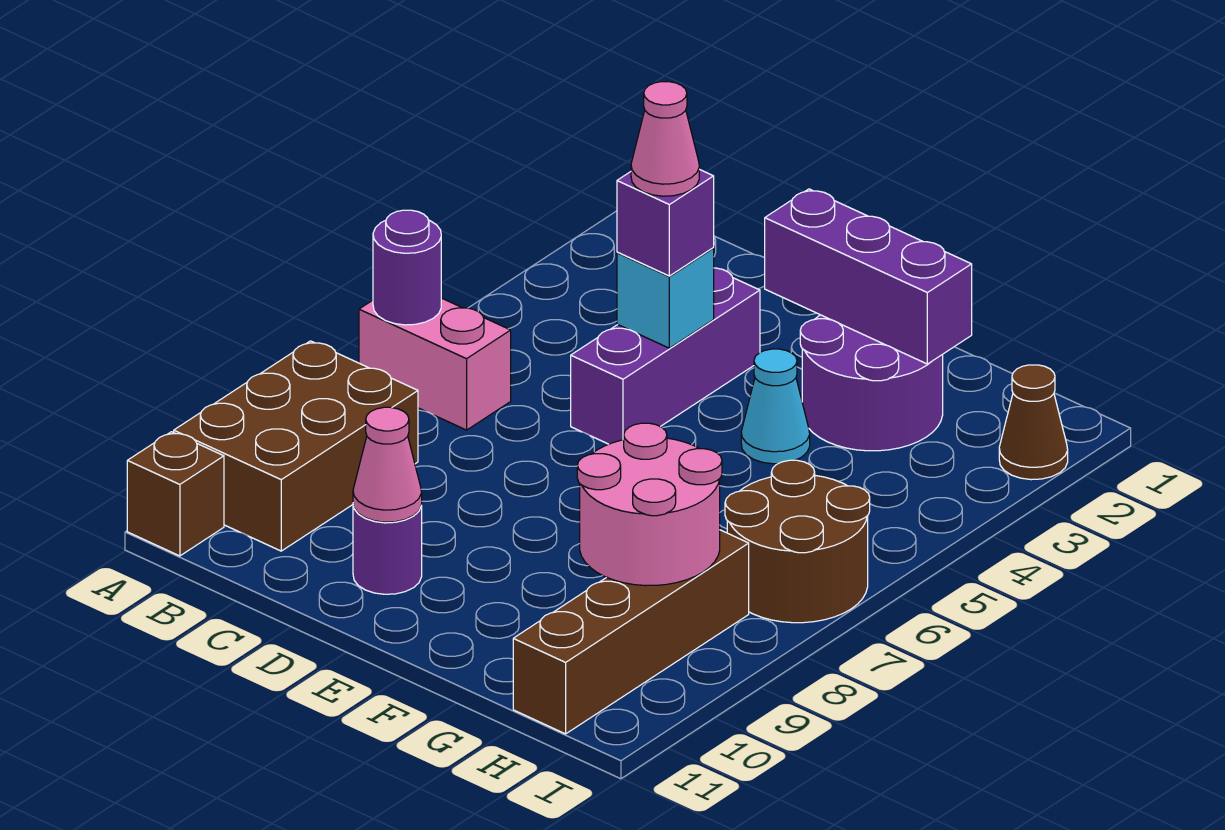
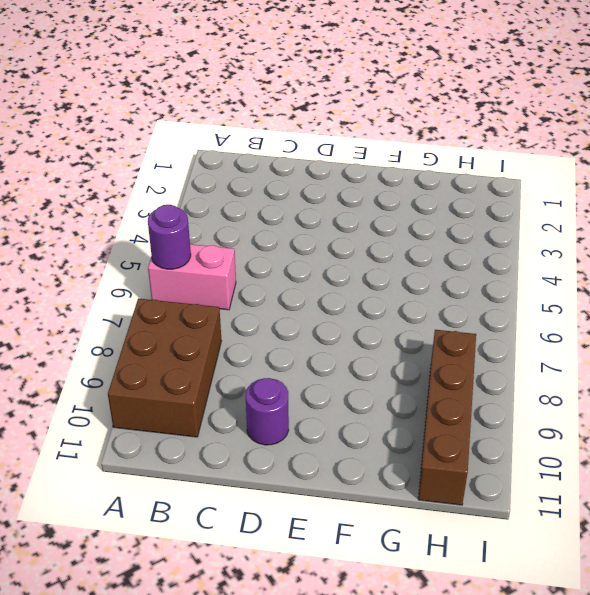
none -> brown brick A11 level 1
none -> purple brick D3:D5 level 1
none -> purple round brick F2:G3 level 1

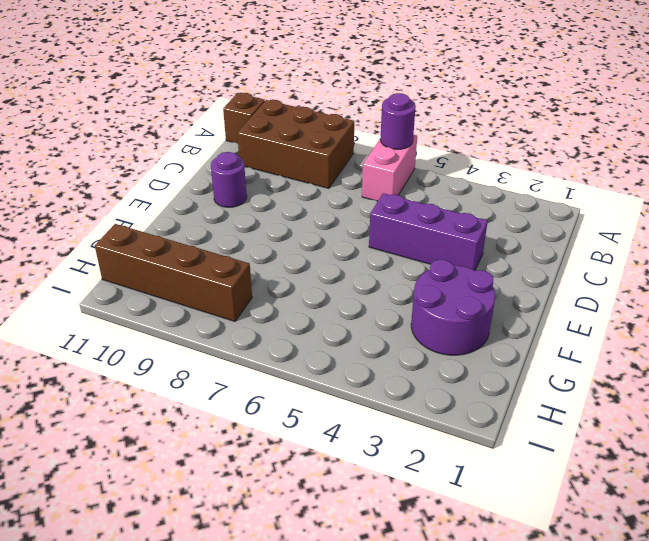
none -> cyan cone F4 level 1
none -> brown round brick H6:I7 level 1
none -> brown cone I2 level 1

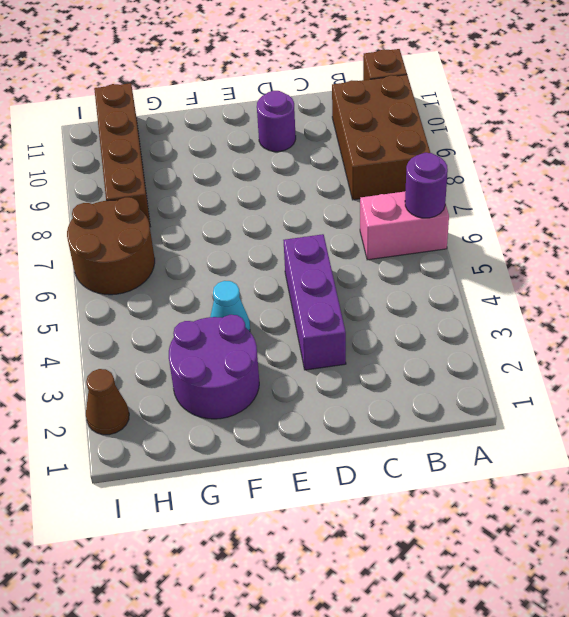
none -> cyan brick D4 level 2
none -> pink cone D10 level 2
none -> purple brick E2:G2 level 2

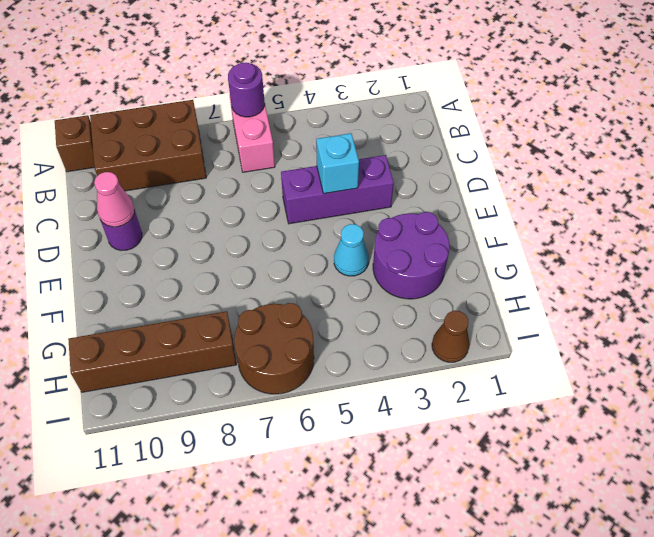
none -> purple brick E2:G2 level 2
none -> pink round brick G8:H9 level 2
none -> purple brick D4 level 3

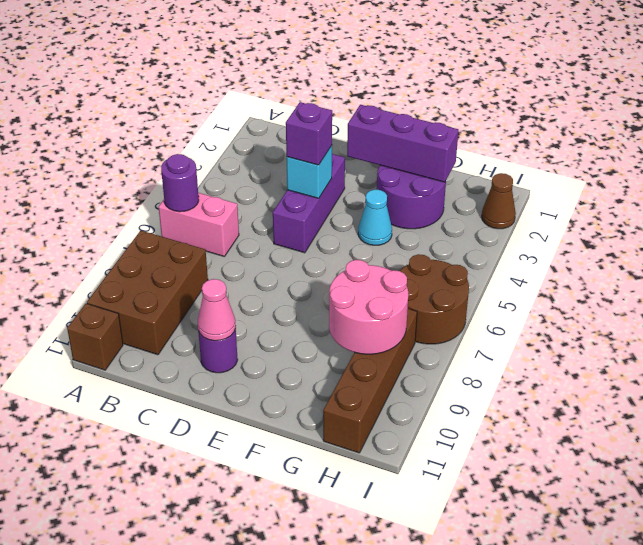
none -> pink cone D4 level 4

